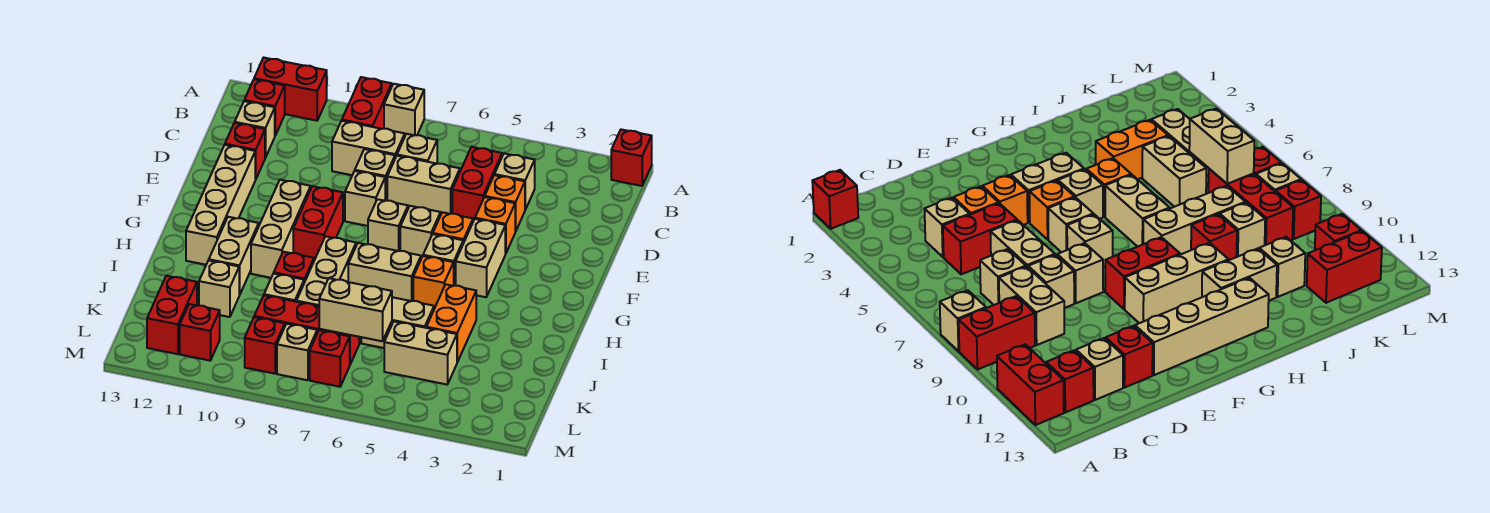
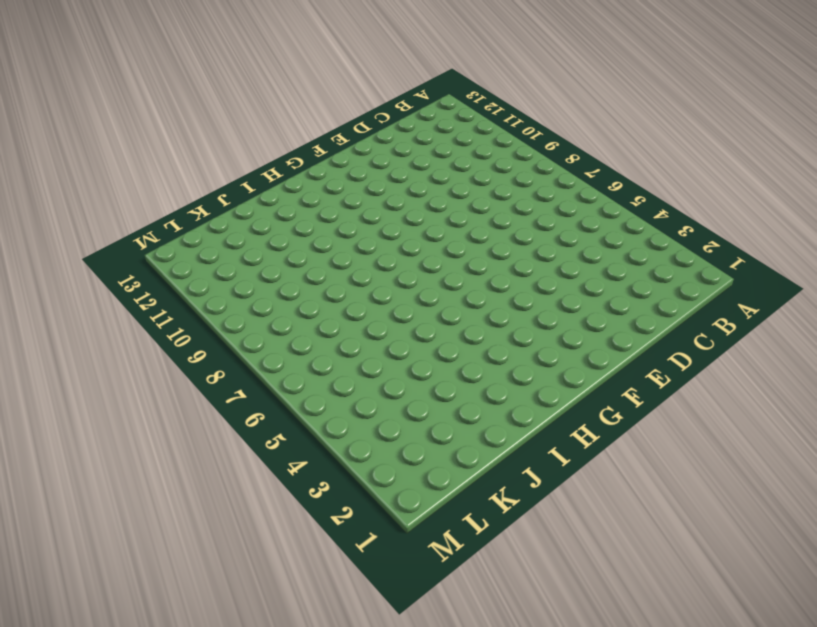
none -> red brick A1 level 1
none -> tan brick A8 level 1
none -> red brick A9:B9 level 1
none -> red brick A11:A12 level 1

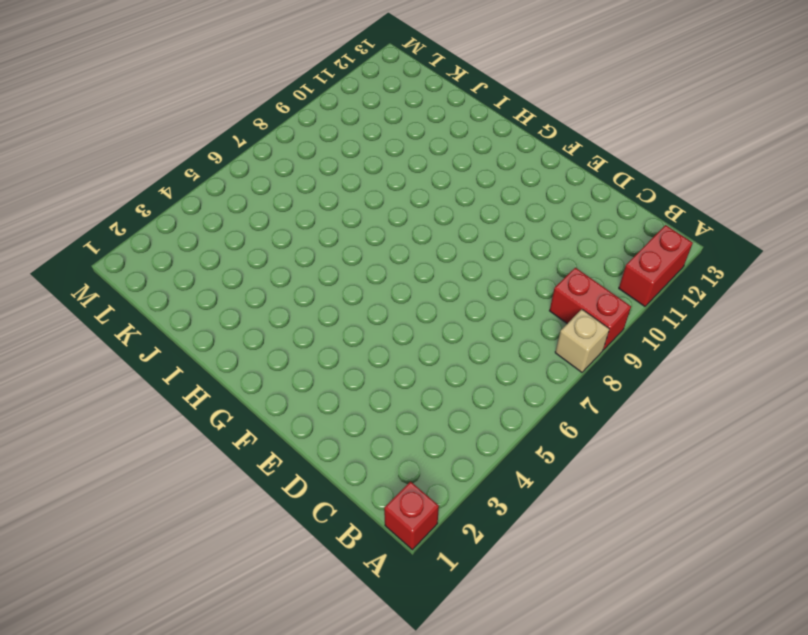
none -> red brick B12 level 1
none -> tan brick C4 level 1
none -> red brick C5:D5 level 1
none -> tan brick C7 level 1

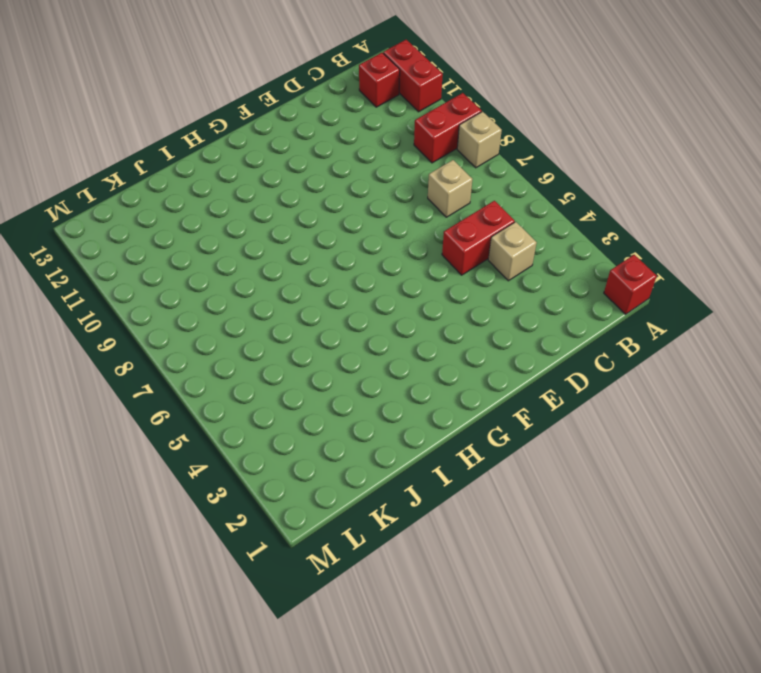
none -> tan brick C8:C9 level 1
none -> tan brick C12 level 1
none -> orange brick D4 level 1
none -> tan brick D6:D7 level 1

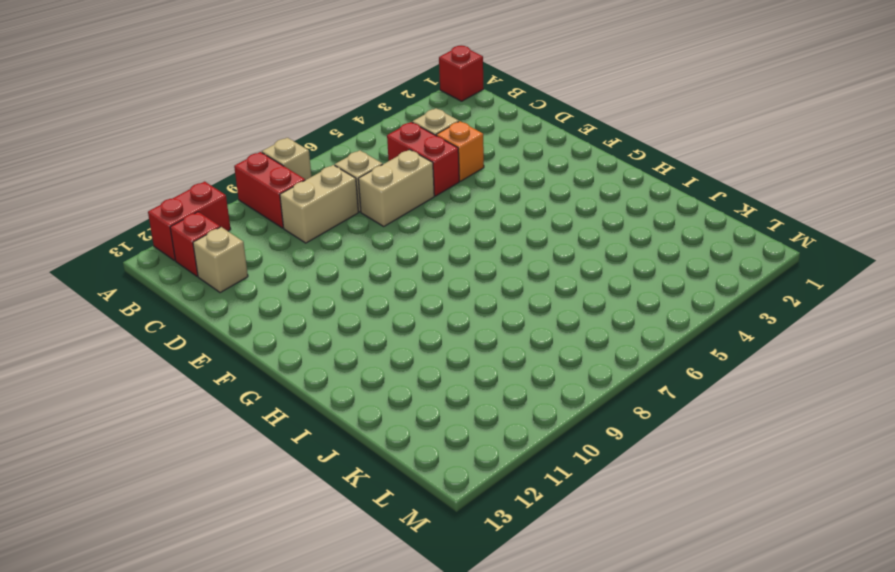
none -> tan brick D8 level 1
none -> red brick D12 level 1
none -> orange brick E4 level 1
none -> tan brick E8 level 1

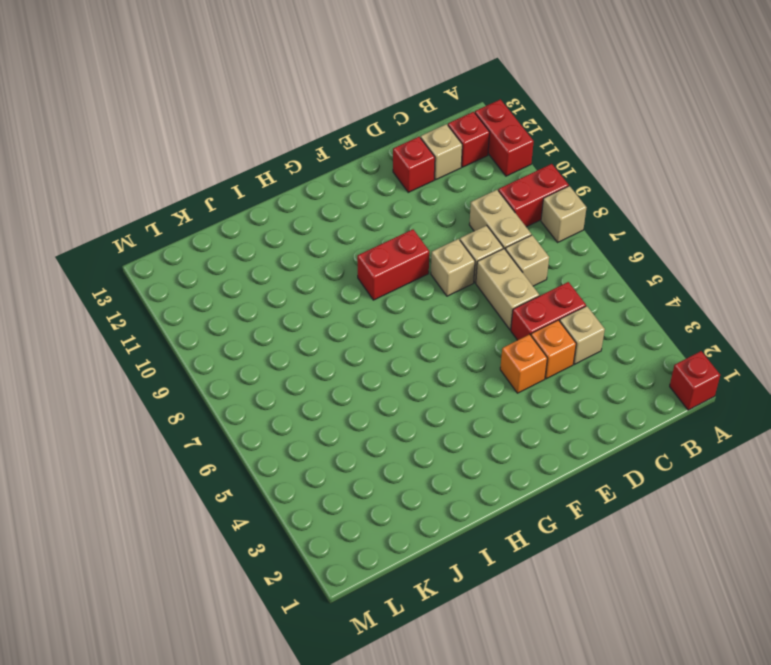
none -> tan brick E12:H12 level 1
none -> tan brick F4:G4 level 1
none -> orange brick F5 level 1
none -> tan brick F6 level 1

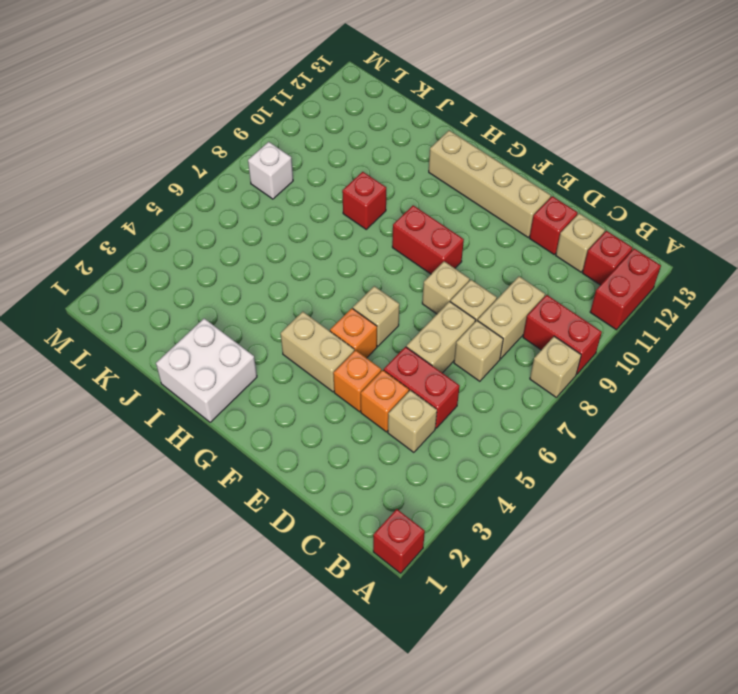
white brick H1:I2 level 1 -> none
white brick L8 level 1 -> tan brick L8 level 1
none -> tan brick F7 level 1
none -> tan brick F10:H10 level 1
none -> tan brick G5 level 1
none -> orange brick H5 level 1

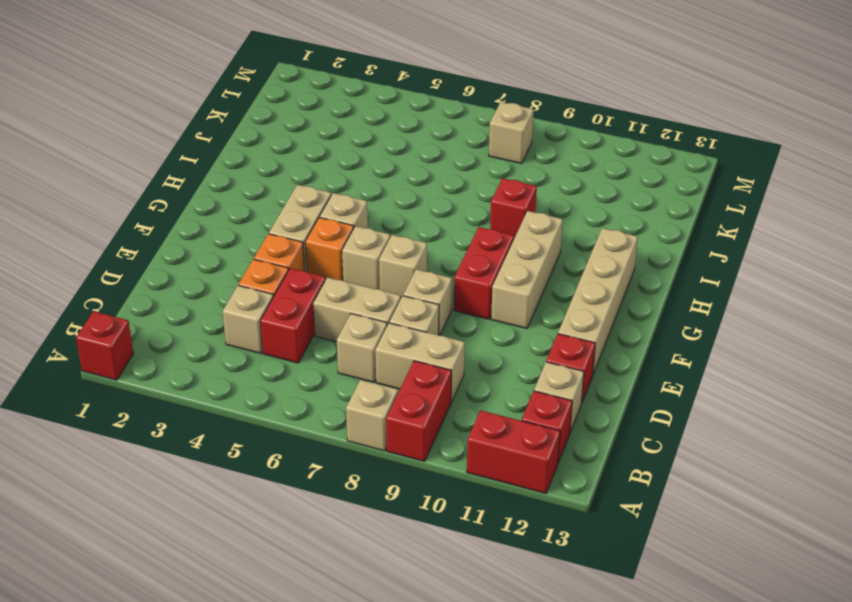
none -> orange brick H5 level 1
none -> tan brick H6:H7 level 1
none -> tan brick H8:J8 level 1
none -> tan brick H11:I11 level 1

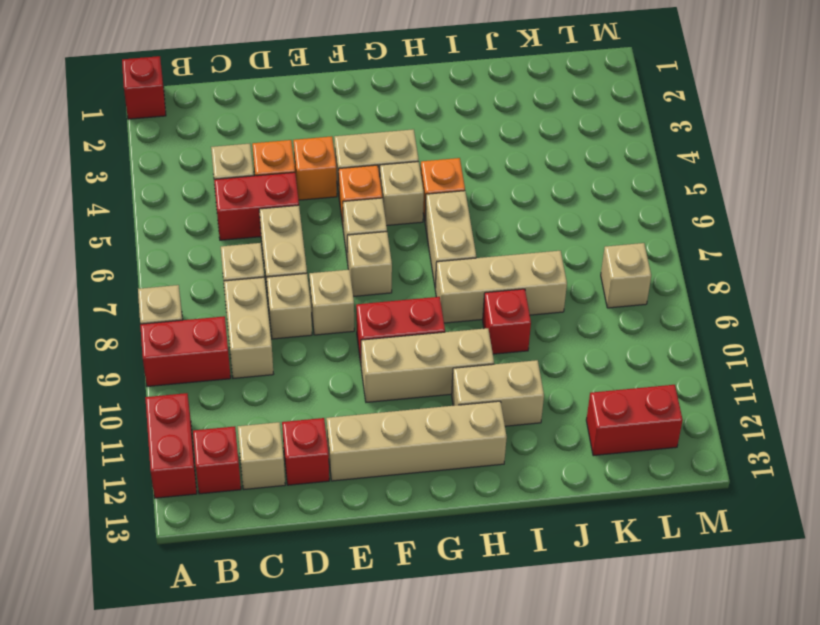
none -> orange brick I4:J4 level 1
none -> tan brick J5:J6 level 1
none -> tan brick J9 level 1
none -> tan brick J11 level 1

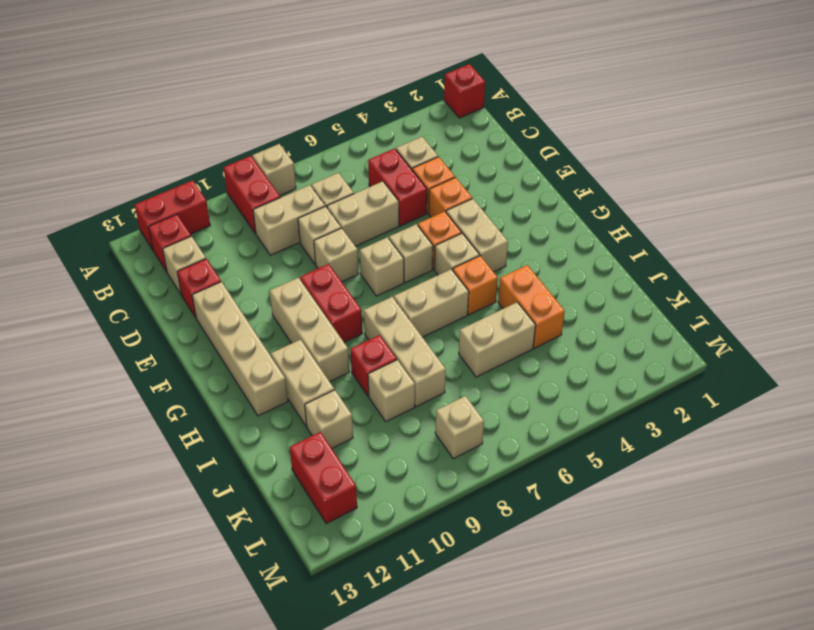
none -> tan brick K4:K5 level 1
none -> red brick K7:K9 level 1
none -> red brick L7 level 1
none -> red brick L9 level 1

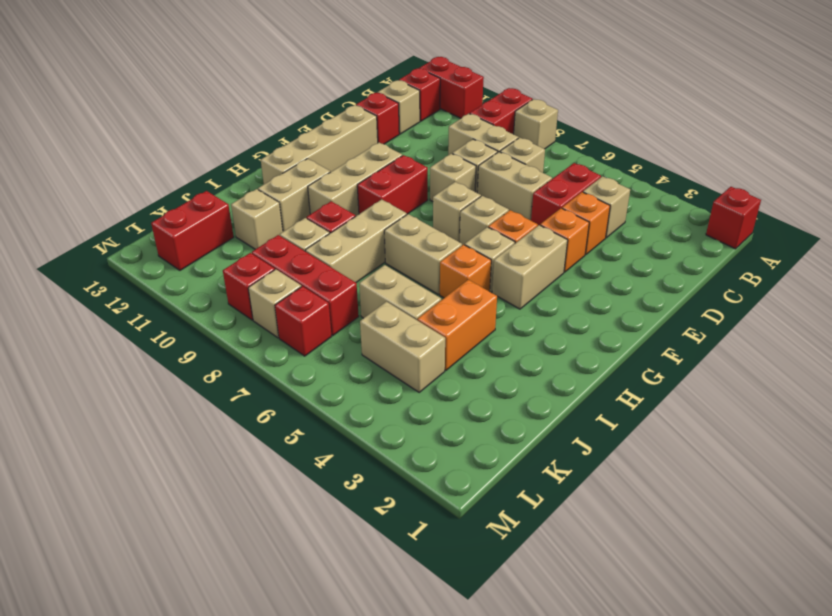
none -> red brick L11 level 1
none -> tan brick K6:K7 level 2

